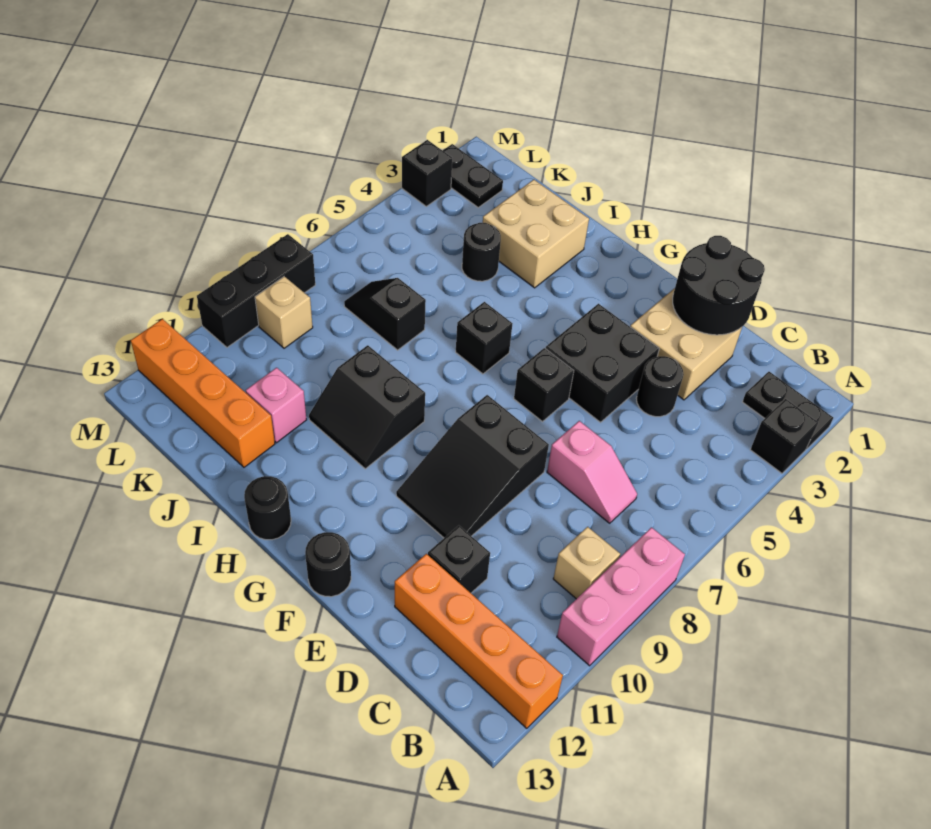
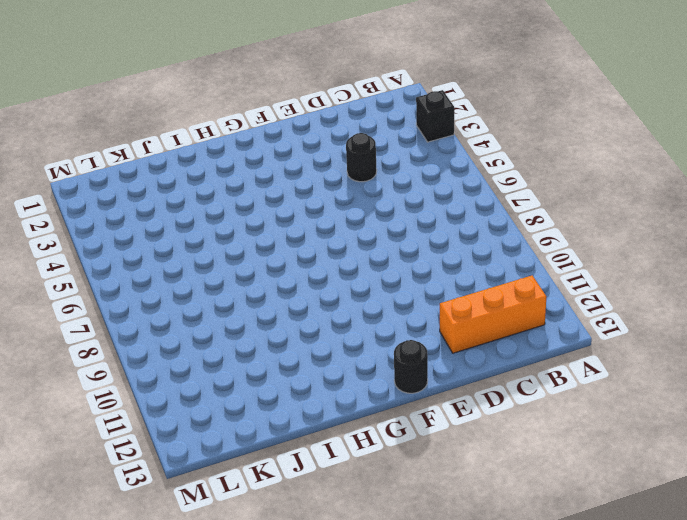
orange brick B12:D12 level 1 -> orange brick A12:D12 level 1
none -> black plate A2:B2 level 1
none -> pink brick A8:A10 level 1
none -> tan brick B9 level 1

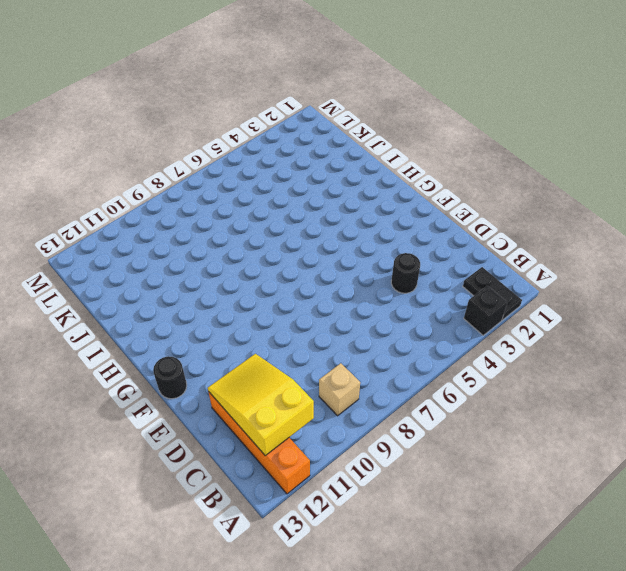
yellow slope B11:D12 level 2 top B -> none
none -> pink brick A8:A10 level 1
none -> pink slope C7:D7 level 1 top D
none -> tan brick D2:E3 level 1

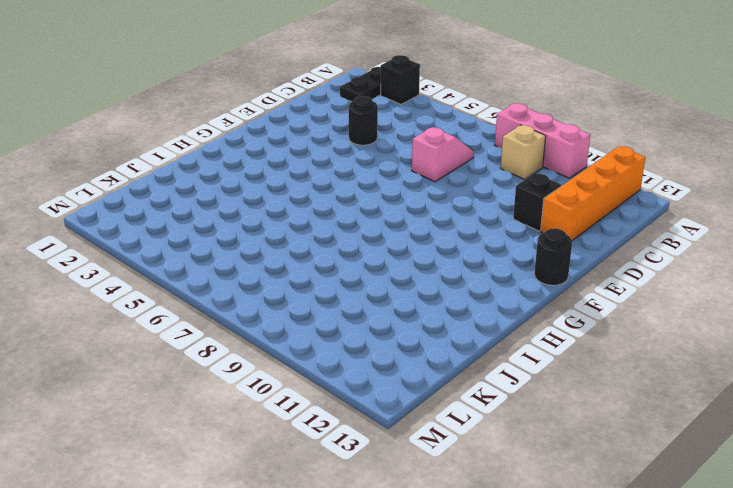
none -> tan brick D2:E3 level 1
none -> black brick E4:F5 level 1
none -> black slope E8:F10 level 1 top 8

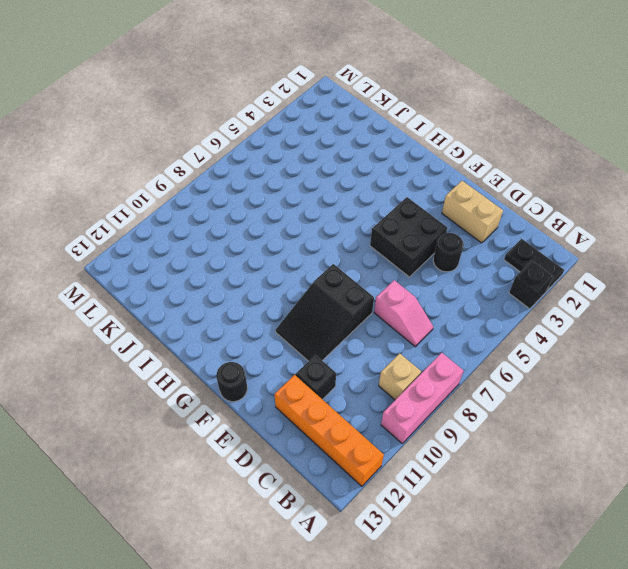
tan brick D2:E2 level 1 -> tan brick D2:E3 level 1
none -> black brick F6 level 1
none -> black brick H6 level 1
none -> black slope H9:I10 level 1 top 9

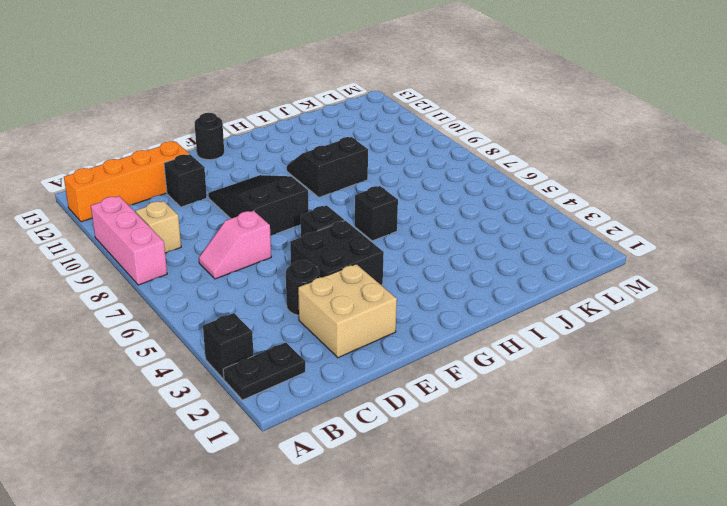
none -> black round brick H13 level 1
none -> tan brick I2:J3 level 1
none -> black round brick J4 level 1

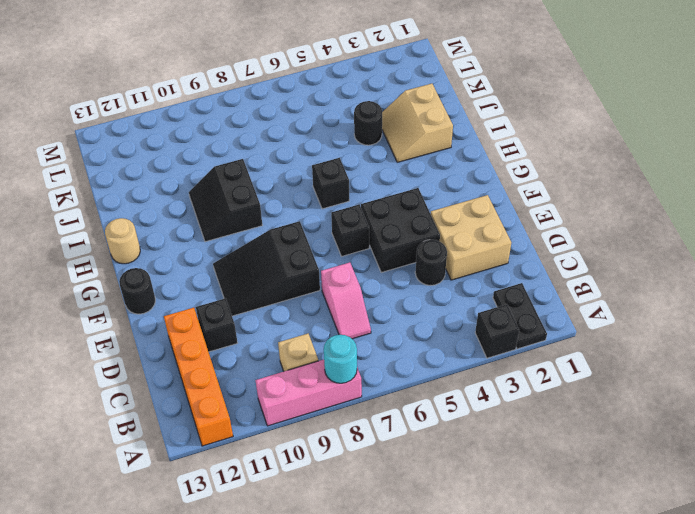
cyan round brick A8 level 2 -> none
tan round brick H13 level 1 -> black round brick H13 level 1
tan slope I2:J3 level 1 top 2 -> tan brick I2:J3 level 1
none -> black slope J7:K7 level 1 top J
none -> pink brick J11 level 1
none -> orange brick J12:M12 level 1

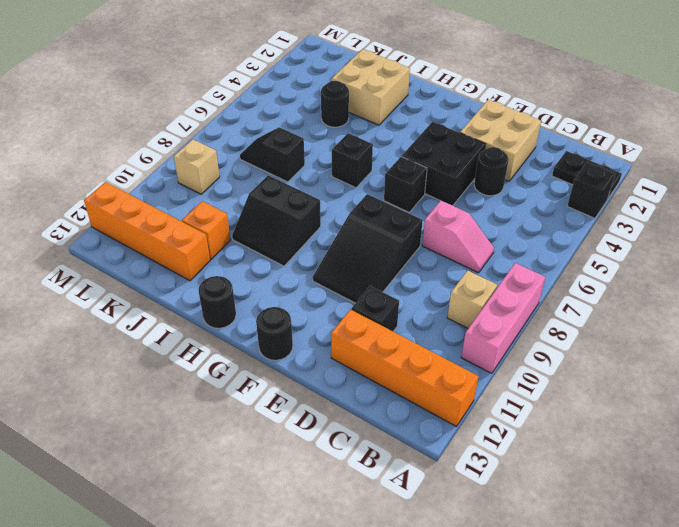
orange brick J11 level 1 -> pink brick J11 level 1
none -> black plate L2:M2 level 1
none -> black brick M3 level 1
none -> black brick M8:M10 level 1

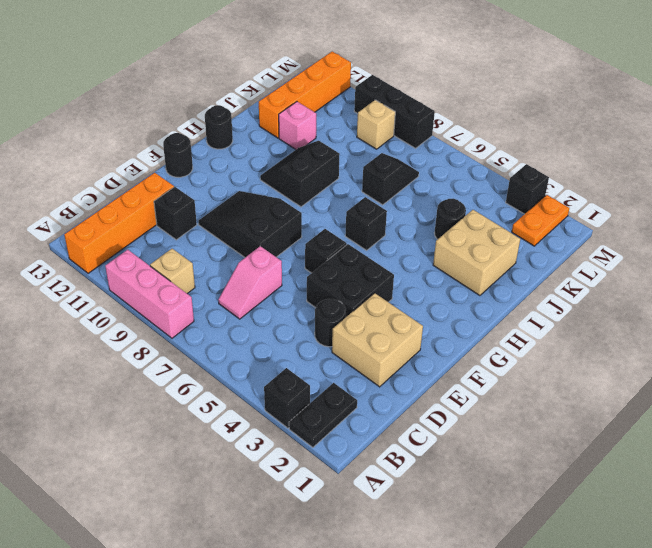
orange plate L2:M2 level 1 -> black plate L2:M2 level 1
none -> black round brick D1:E2 level 2

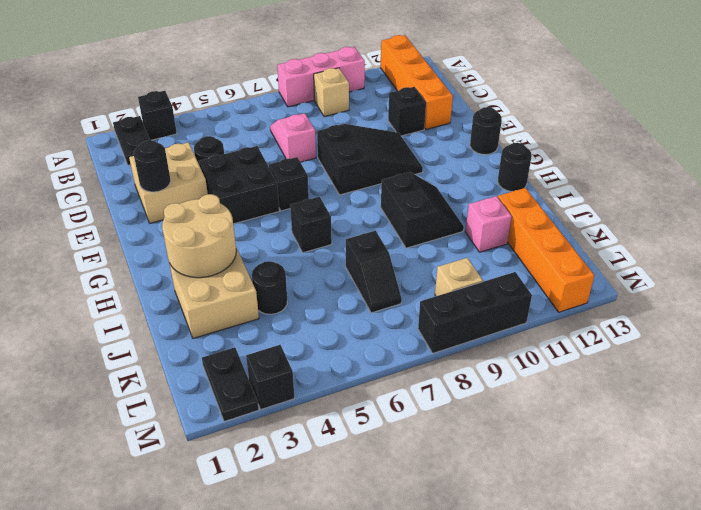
black round brick E2 level 2 -> black round brick D1:E2 level 2
tan round brick H2:I3 level 2 -> none

